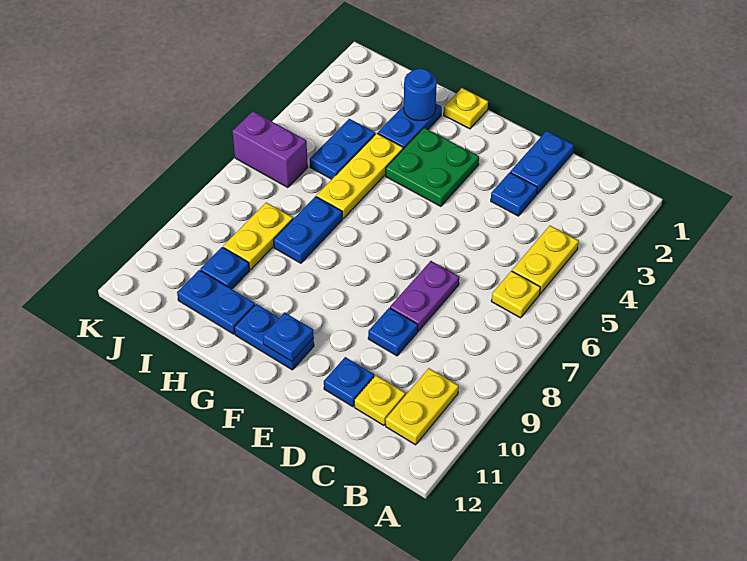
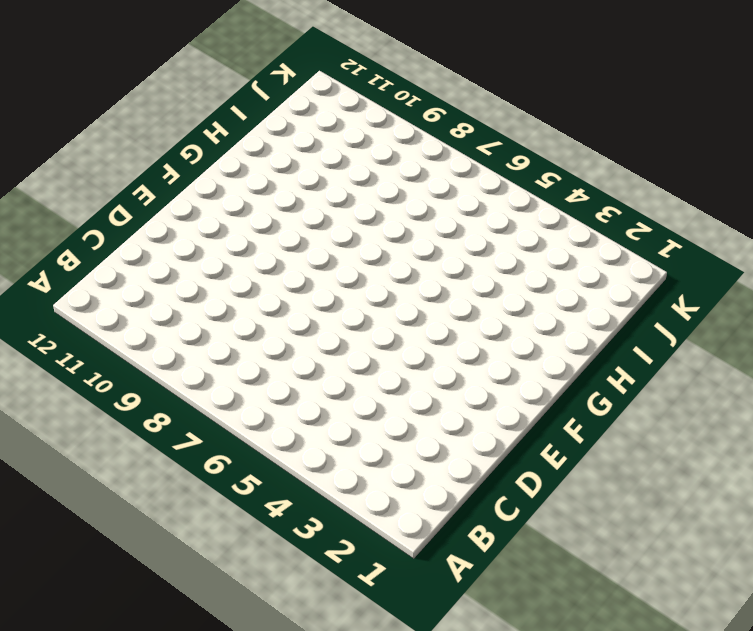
none -> yellow plate B4:B5 level 1
none -> yellow plate B6 level 1
none -> yellow plate B10:B11 level 1

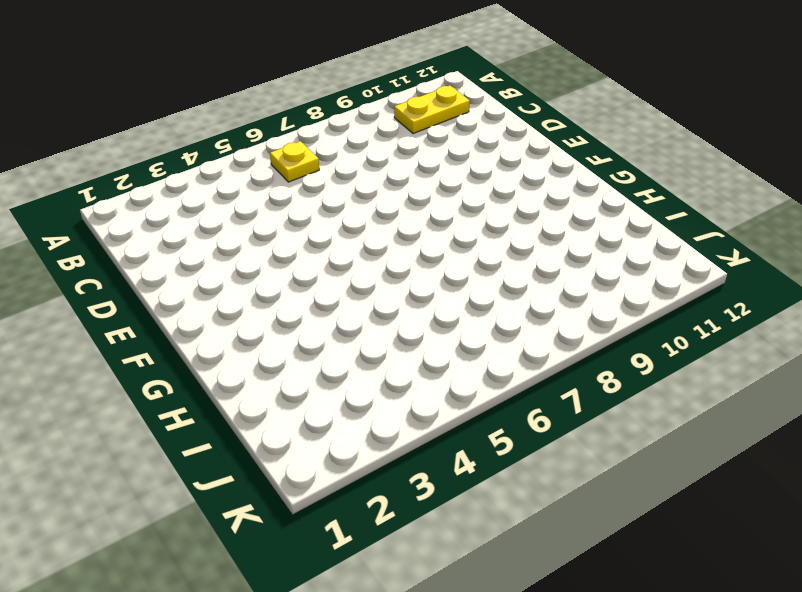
none -> yellow plate B4:B5 level 1
none -> yellow plate C11 level 1
none -> blue plate D1:D2 level 1

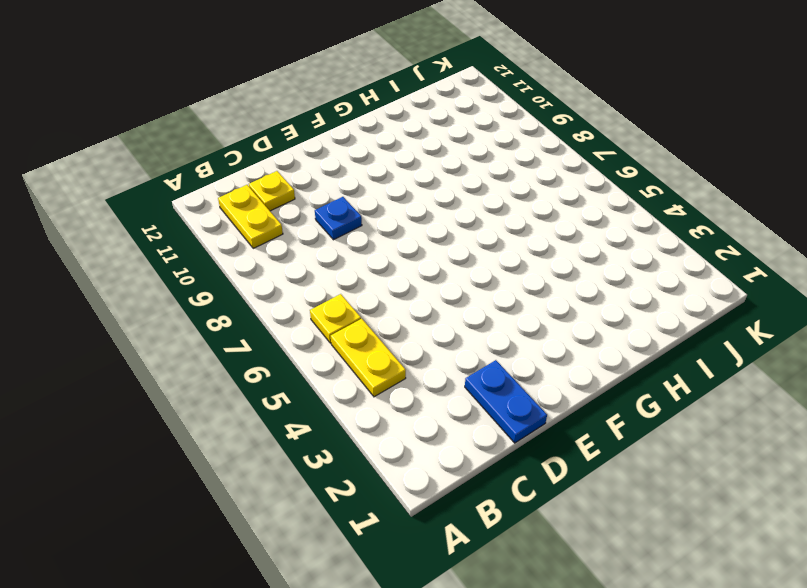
none -> blue plate D3 level 1
none -> purple plate D7:D8 level 1
none -> blue plate D11 level 1

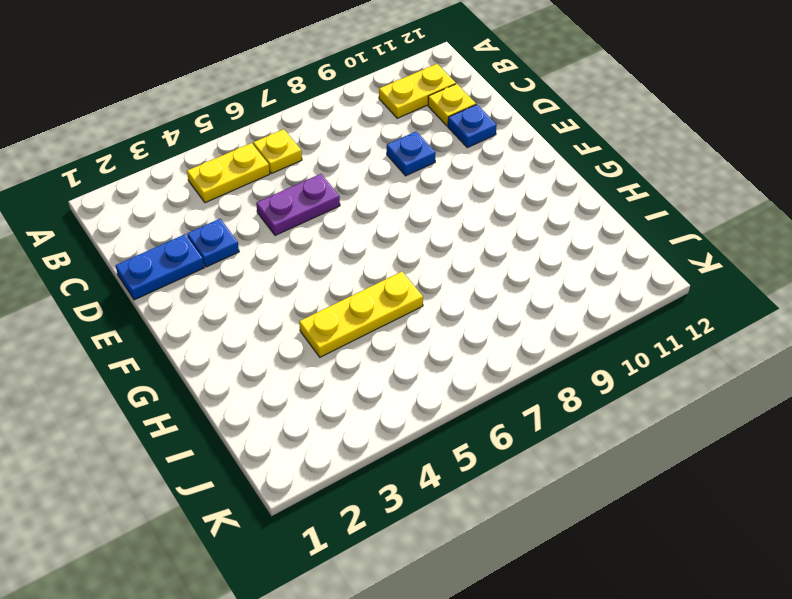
purple plate D5:D6 level 1 -> purple plate D7:D8 level 1
none -> green plate F3:G4 level 1
none -> blue plate F11:G11 level 1
none -> yellow plate G1 level 1

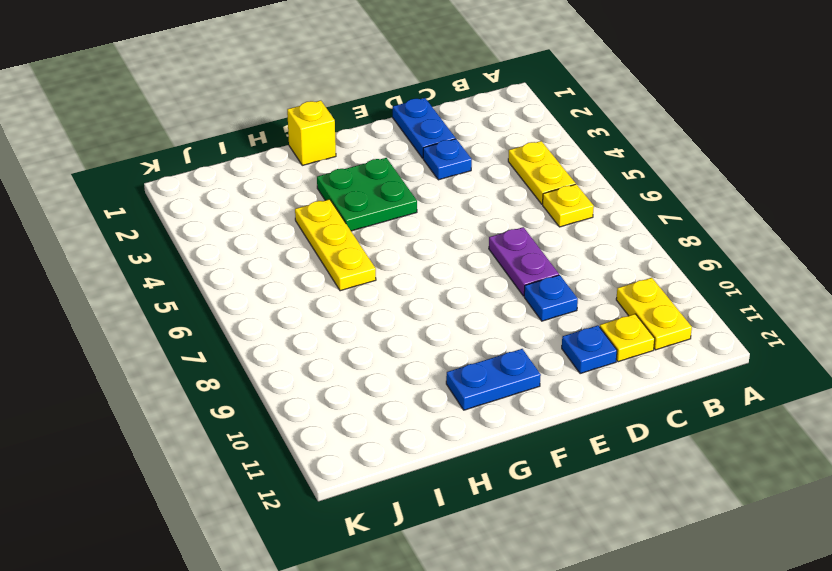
yellow brick G1 level 1 -> yellow plate G1 level 1
none -> blue plate H2:H3 level 1
none -> blue plate H7:H8 level 1
none -> blue plate H11:I11 level 1

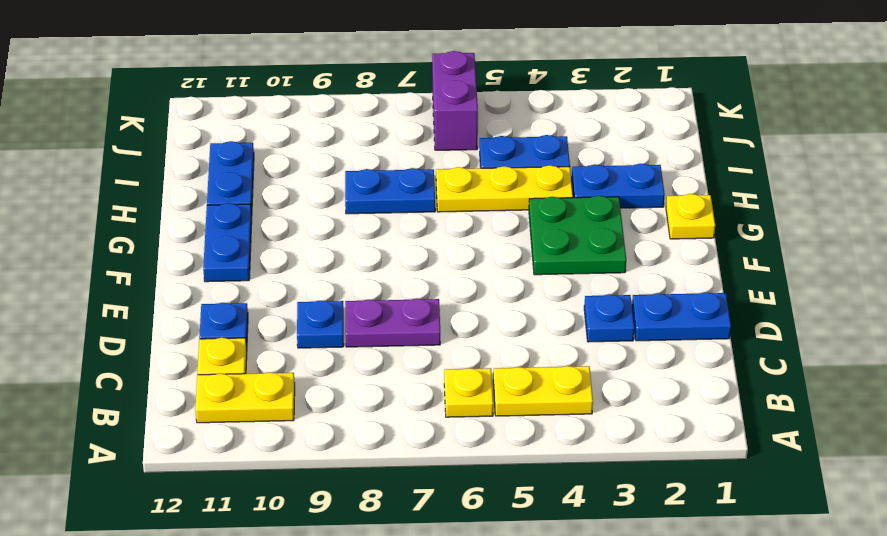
none -> yellow plate I8:I9 level 1
none -> blue plate I10 level 1
none -> blue plate F11 level 2

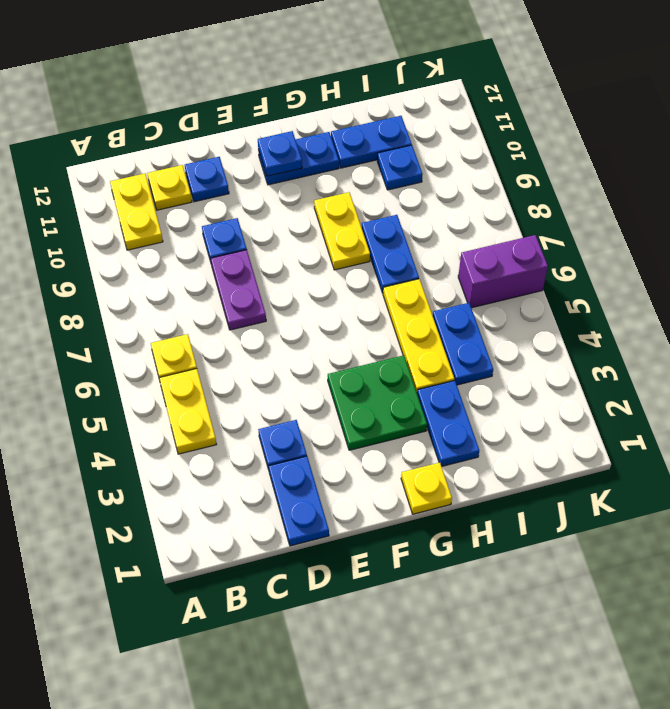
yellow plate G8:G9 level 1 -> yellow plate I8:I9 level 1
none -> blue round brick H2 level 2

